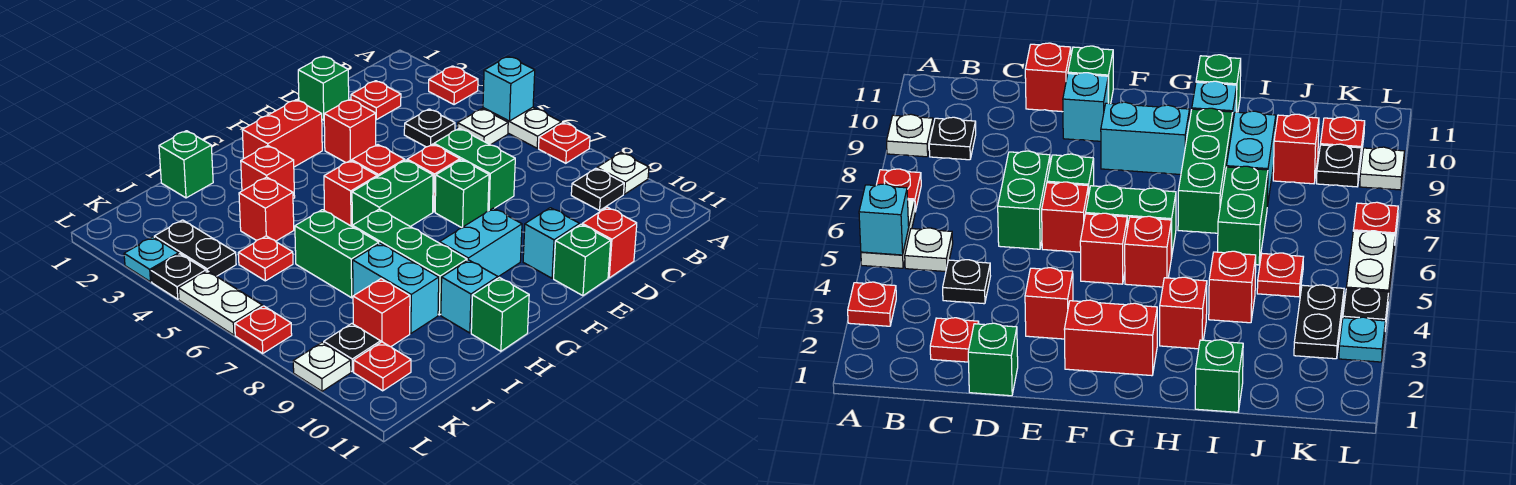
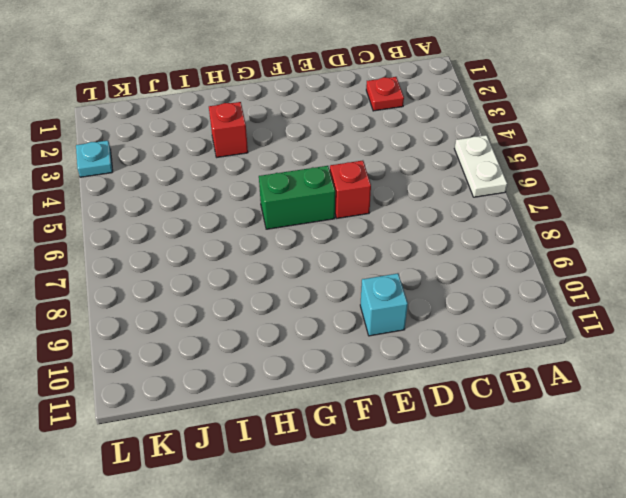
none -> red plate A3 level 1
none -> red plate A7 level 1
none -> white plate A9 level 1
none -> white plate B5 level 1

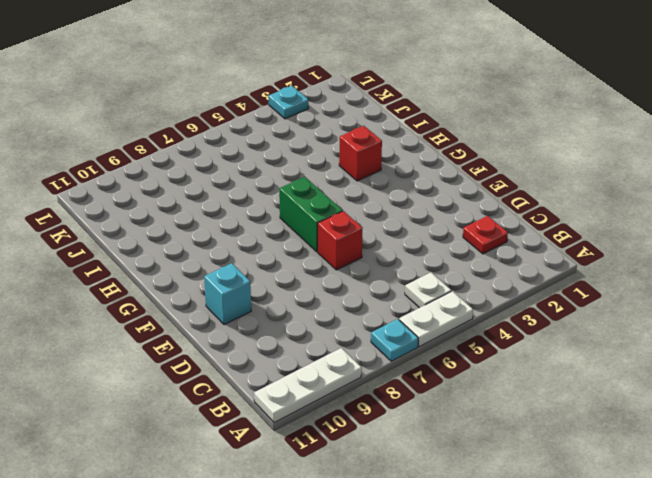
cyan plate A7 level 1 -> red plate A7 level 1
white plate A9:A11 level 1 -> white plate A9 level 1
none -> red plate A3 level 1
none -> black plate B9 level 1
none -> black plate C4 level 1
none -> green brick D1 level 1

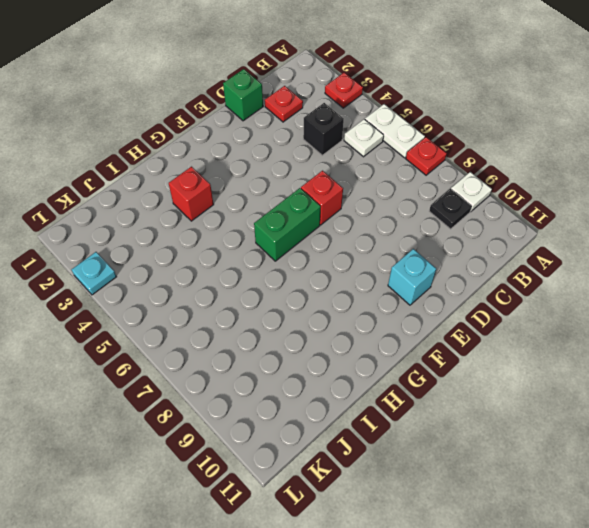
black brick C4 level 1 -> black plate C4 level 1
none -> green brick D6:D7 level 1
none -> red brick D11 level 1
none -> red brick E3 level 1
none -> green brick E7 level 1

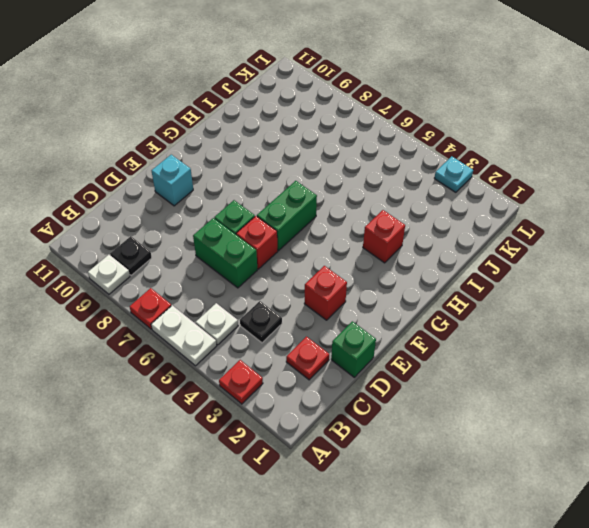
none -> red brick D11 level 1
none -> green brick E11 level 1
none -> red brick F2:G2 level 1
none -> red brick F5 level 1

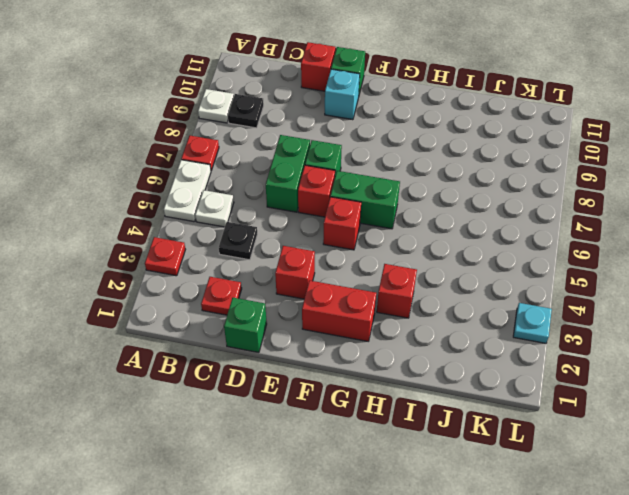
none -> cyan brick F9:G9 level 1
none -> red brick G5 level 1
none -> green brick H7:H9 level 1
none -> cyan brick H10 level 1

